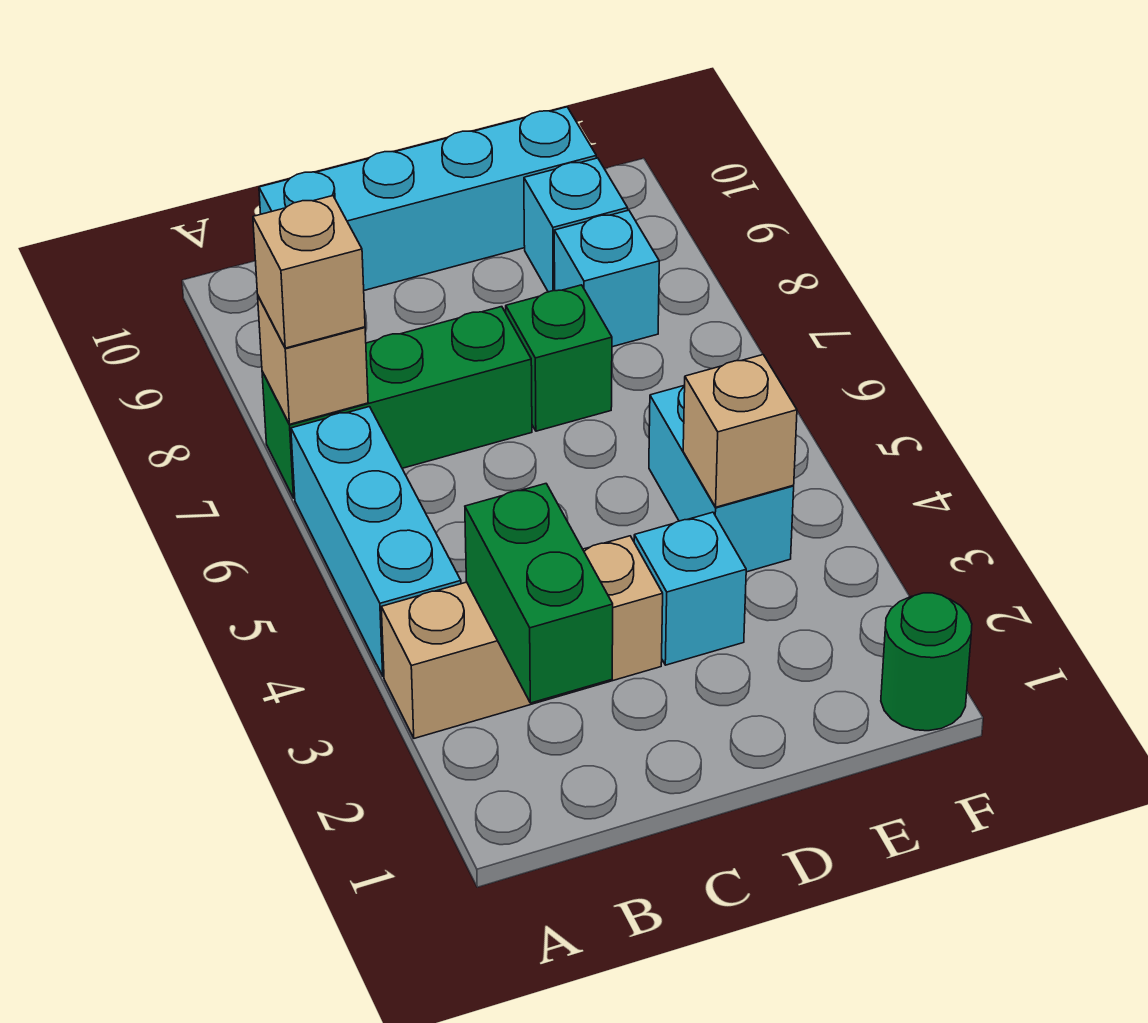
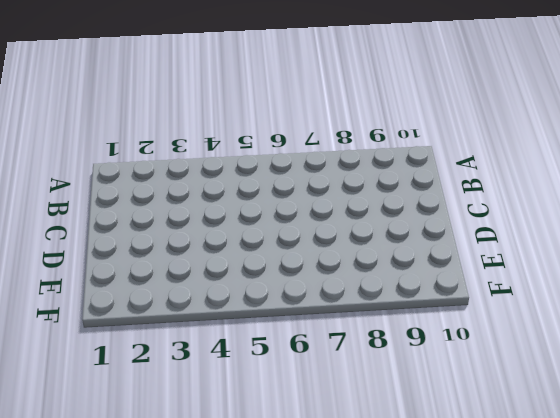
none -> tan brick A3:C3 level 1
none -> cyan brick A4:A6 level 1
none -> green brick A7:C7 level 1

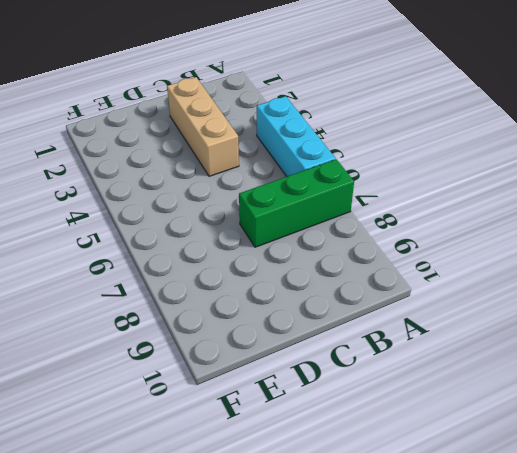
tan brick C2:C4 level 1 -> tan brick A3:C3 level 1
none -> cyan brick B10:E10 level 1
none -> cyan brick D3 level 1
none -> green brick D7 level 1

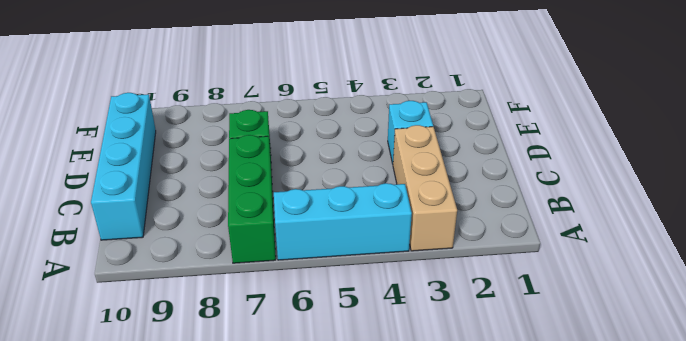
none -> cyan brick E4:E5 level 1
none -> cyan brick E8 level 1
none -> cyan brick E9 level 1

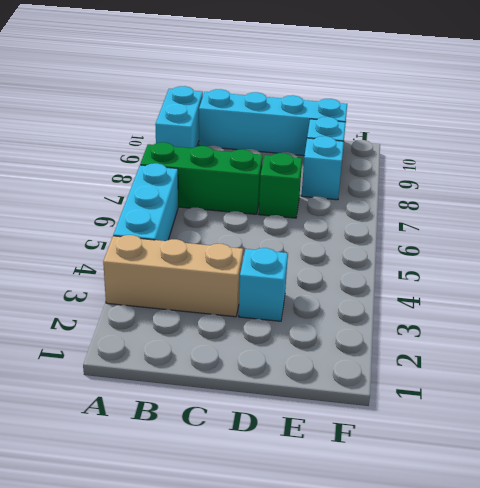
cyan brick A9:A10 level 1 -> cyan brick E4:E5 level 1
none -> green round brick F1 level 1
none -> tan brick A7 level 2
none -> green brick B2:B3 level 2

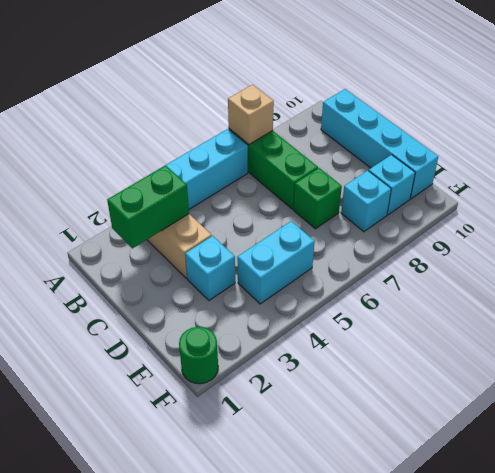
none -> tan brick E4 level 2
none -> tan brick A7 level 3

